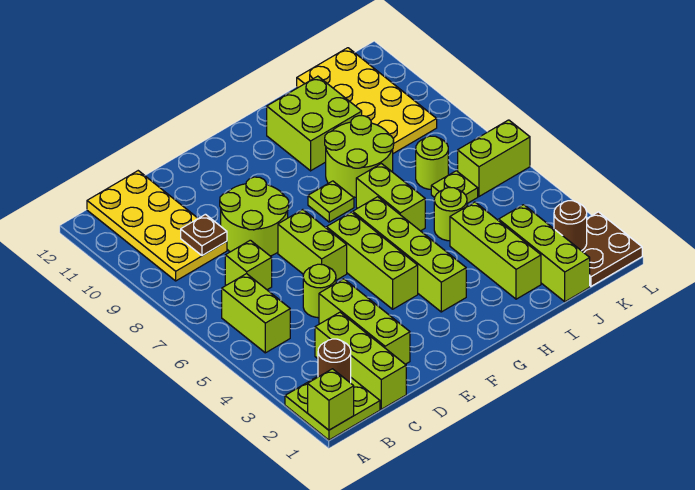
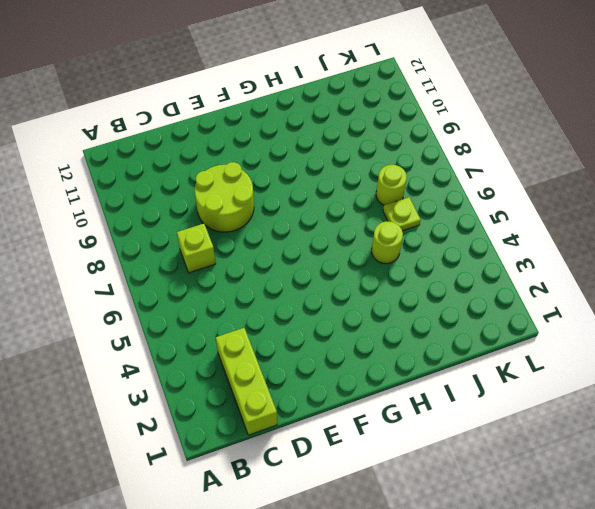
none -> lime plate A1:B2 level 1
none -> lime brick B5:B6 level 1
none -> yellow plate B9:C12 level 1

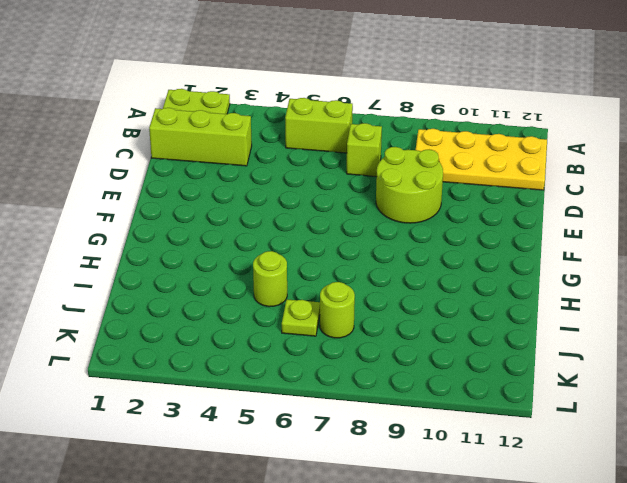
none -> lime brick D2:D4 level 1
none -> lime round brick D5 level 1
none -> lime brick E6:E7 level 1

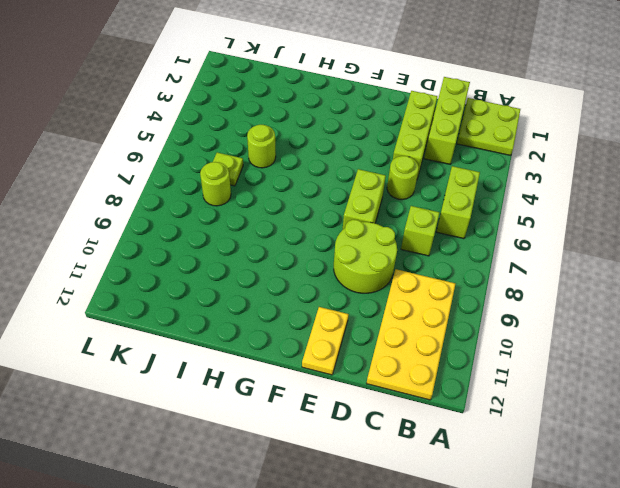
yellow plate E11:E12 level 1 -> none
none -> lime brick F4:F6 level 1
none -> lime brick G3:G6 level 1
none -> lime plate G8 level 1

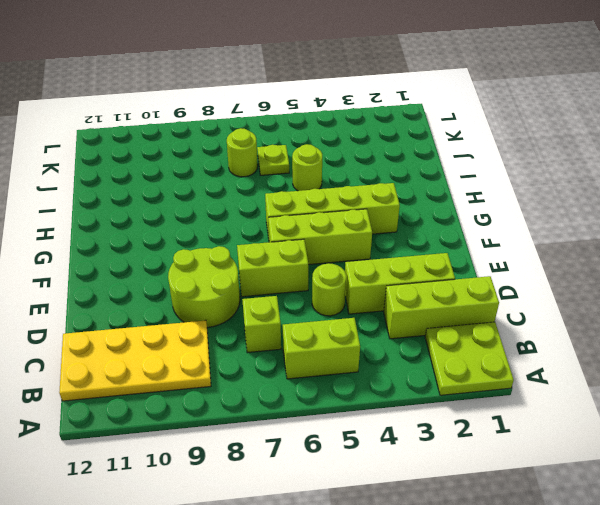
none -> lime plate G8 level 1
none -> lime brick H6:H7 level 1
none -> lime round brick H8:I9 level 1

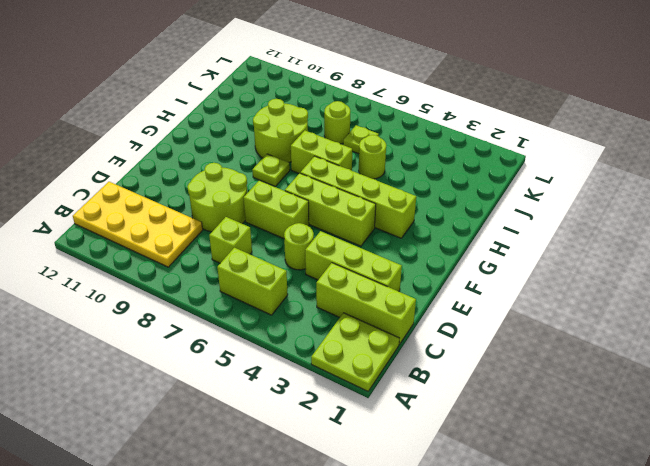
none -> lime brick H10:I11 level 1
none -> lime brick I2:I4 level 1
none -> lime brick J1:J3 level 1

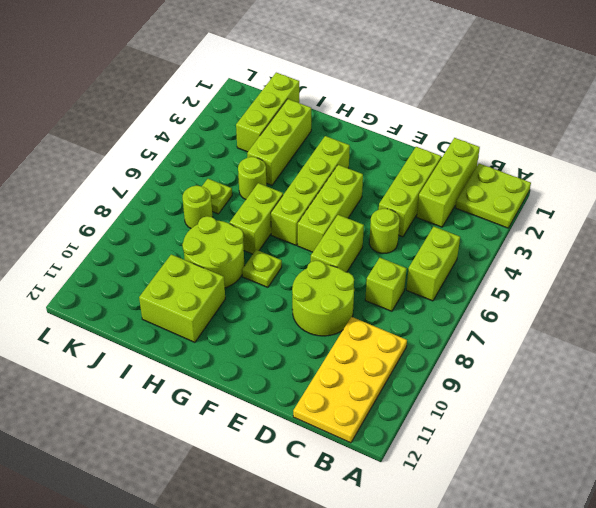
none -> yellow plate J9:K12 level 1
none -> brown plate K1:L2 level 1
none -> lime brick K6:L6 level 1

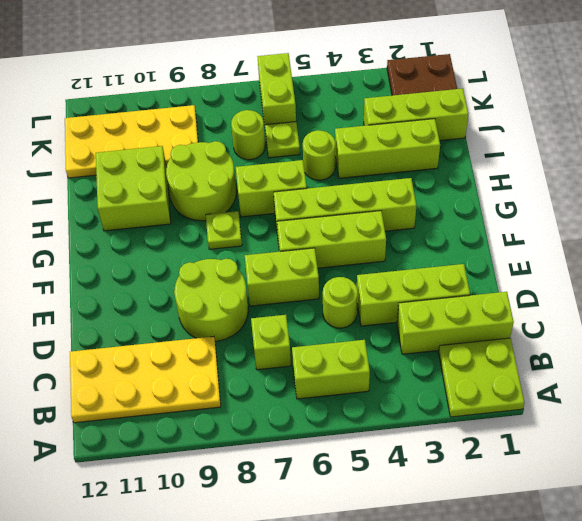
none -> lime brick A1 level 2
none -> brown round brick B2 level 2
none -> brown plate C9 level 2

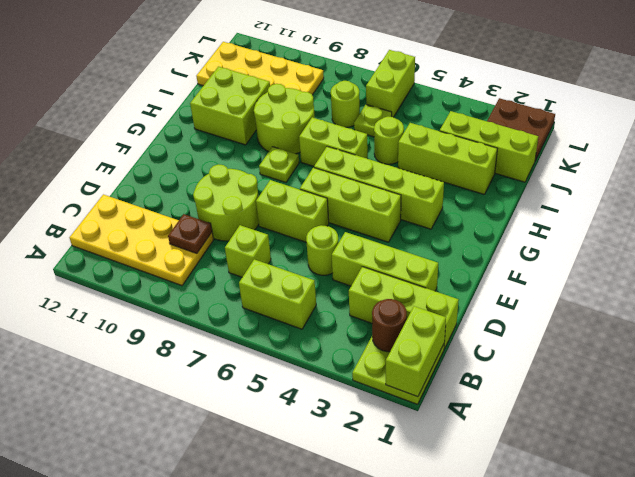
lime brick A1:B1 level 2 -> lime brick A1 level 2
none -> brown round brick K2 level 2

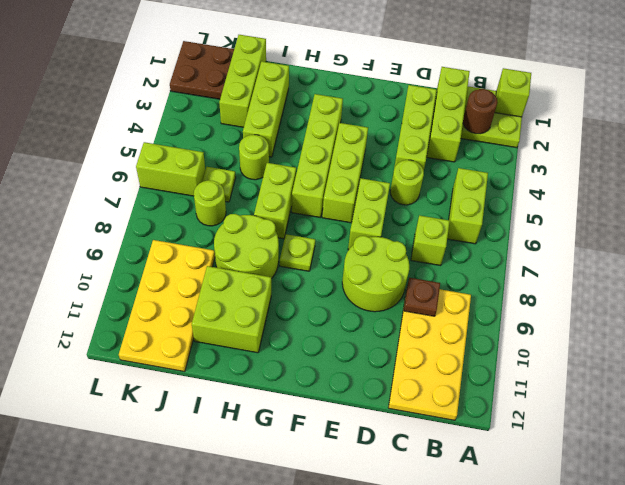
none -> brown round brick K2 level 2

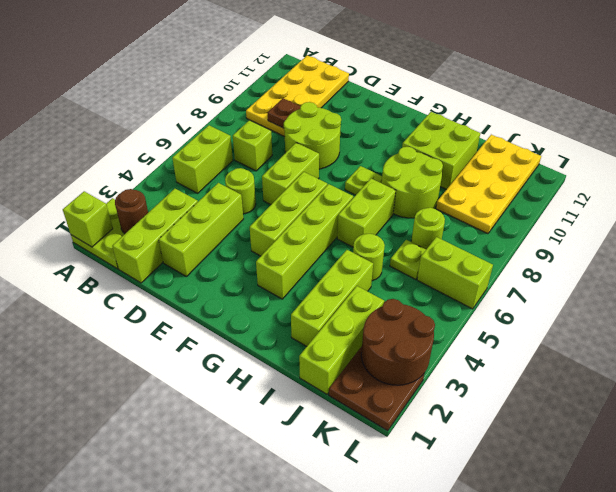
brown round brick K2:L3 level 2 -> brown round brick K2 level 2

